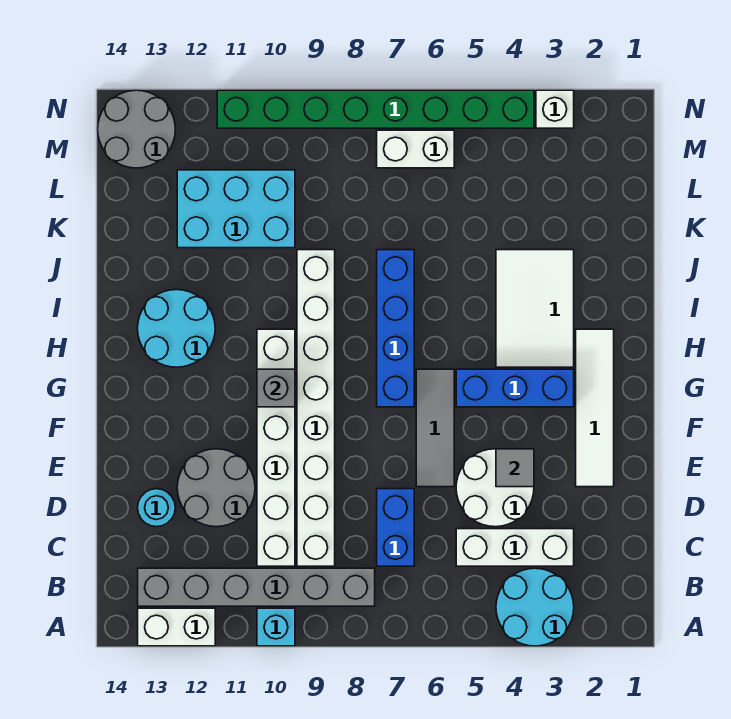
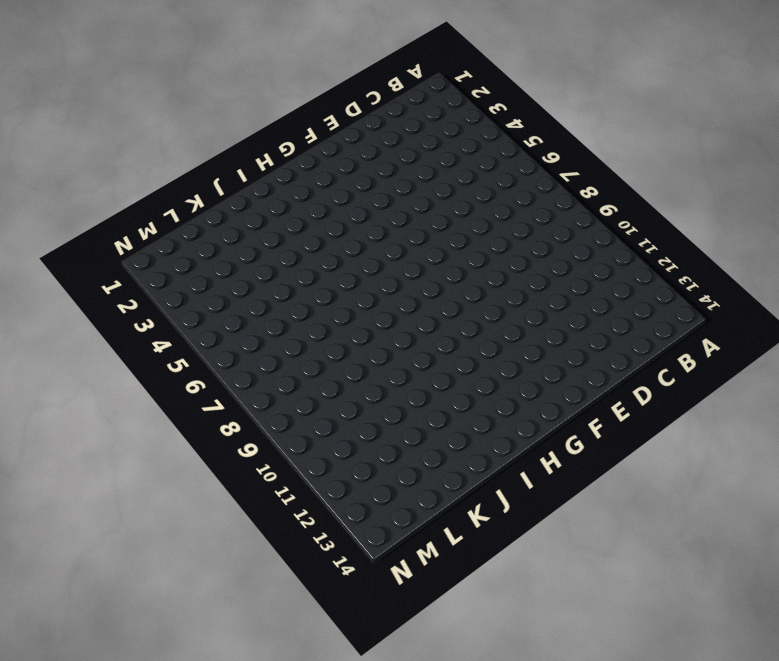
none -> cyan round brick A3:B4 level 1
none -> cyan brick A10 level 1
none -> white brick A12:A13 level 1

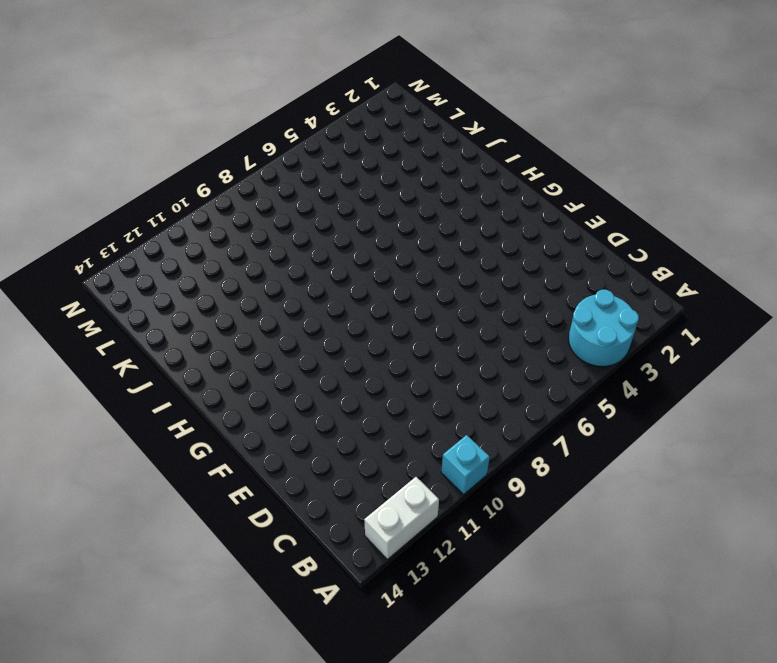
none -> grey brick B8:B13 level 1
none -> white brick C3:C5 level 1
none -> blue brick C7:D7 level 1

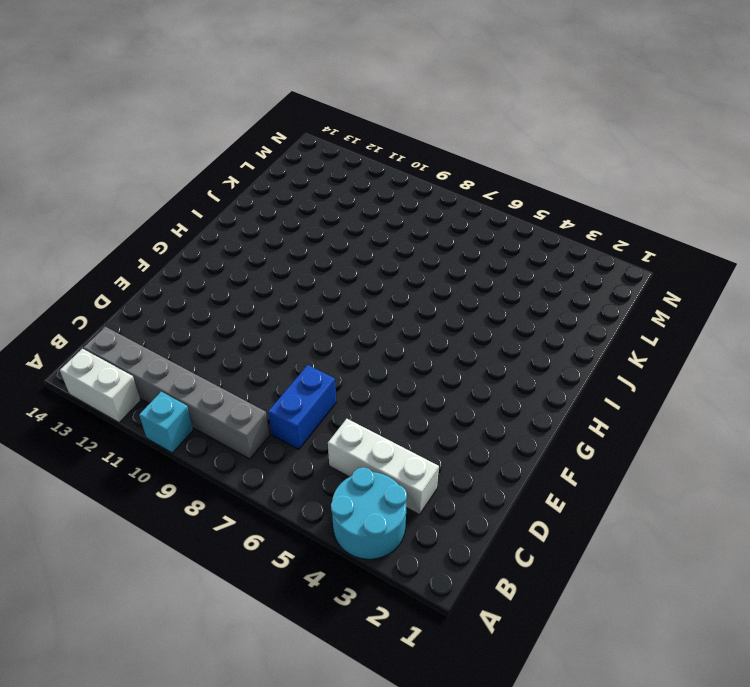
none -> white brick C9:J9 level 1
none -> white brick C10:H10 level 1
none -> white round brick D4:E5 level 1

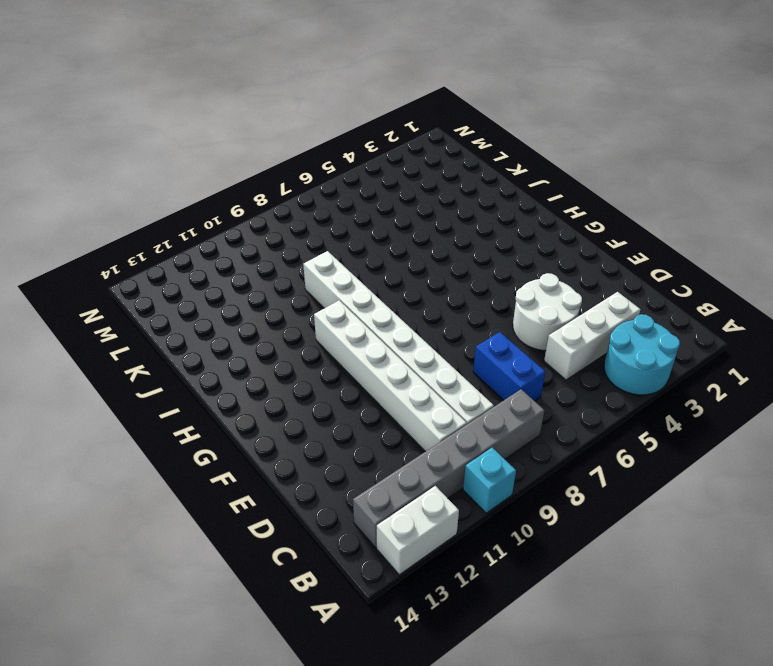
none -> grey round brick D11:E12 level 1
none -> cyan round brick D13 level 1
none -> white tile E2:H2 level 1

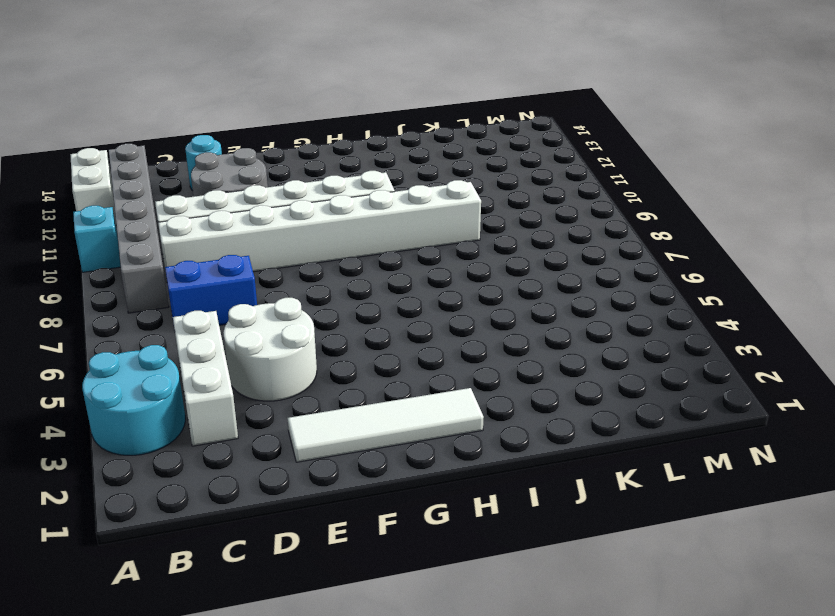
none -> grey tile E6:G6 level 1
none -> blue brick G3:G5 level 1
none -> blue brick G7:J7 level 1

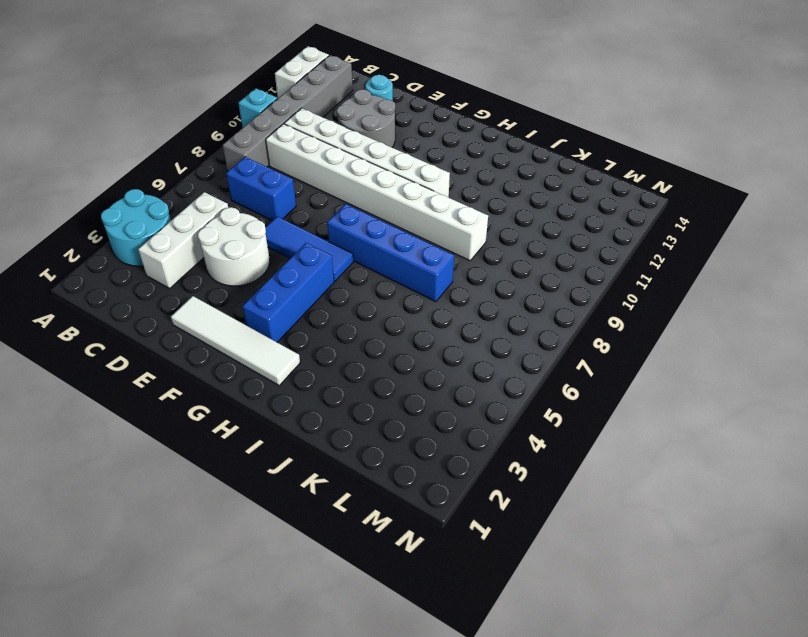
blue tile E6:G6 level 1 -> grey tile E6:G6 level 1
none -> white tile H3:J4 level 1
none -> cyan round brick H12:I13 level 1
none -> cyan brick K10:L12 level 1

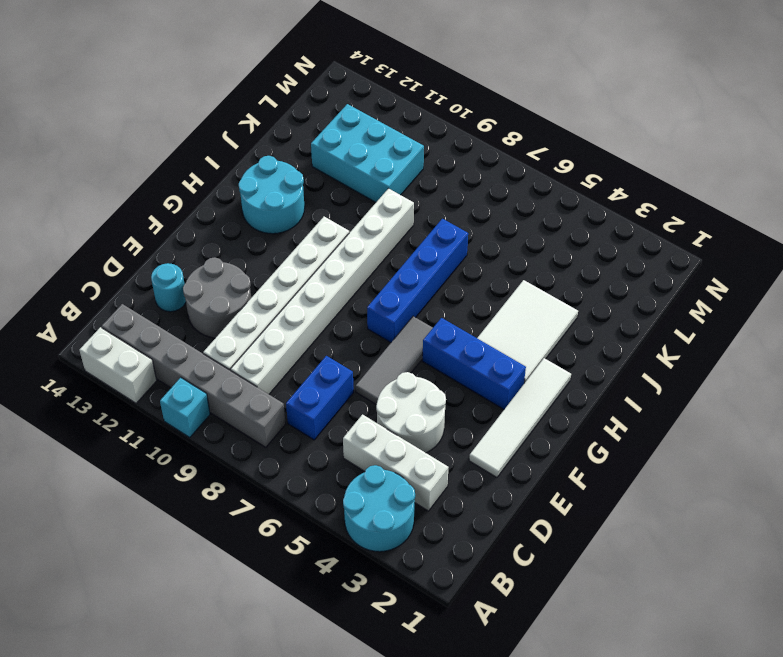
none -> white brick M6:M7 level 1
none -> grey round brick M13:N14 level 1
none -> white brick N3 level 1

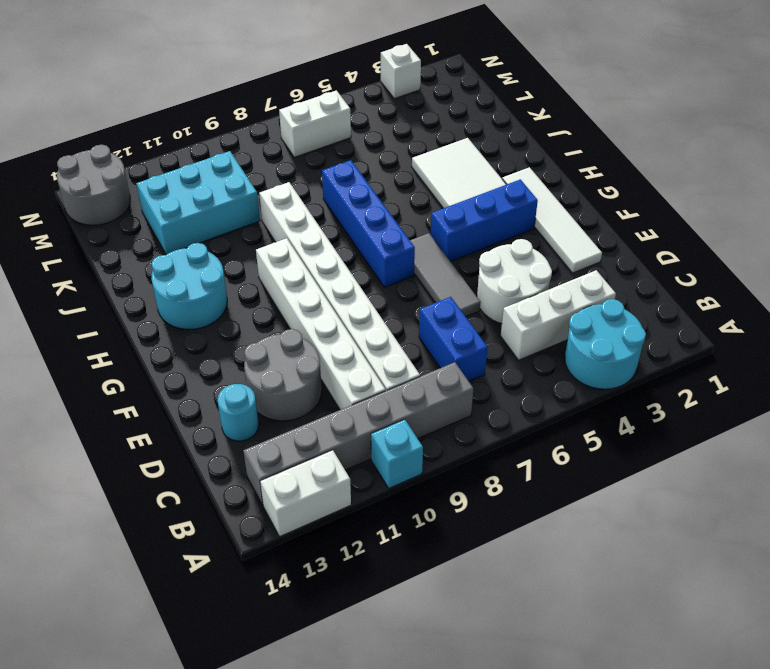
none -> green brick N4:N11 level 1
none -> grey tile E4 level 2
none -> grey brick G10 level 2

